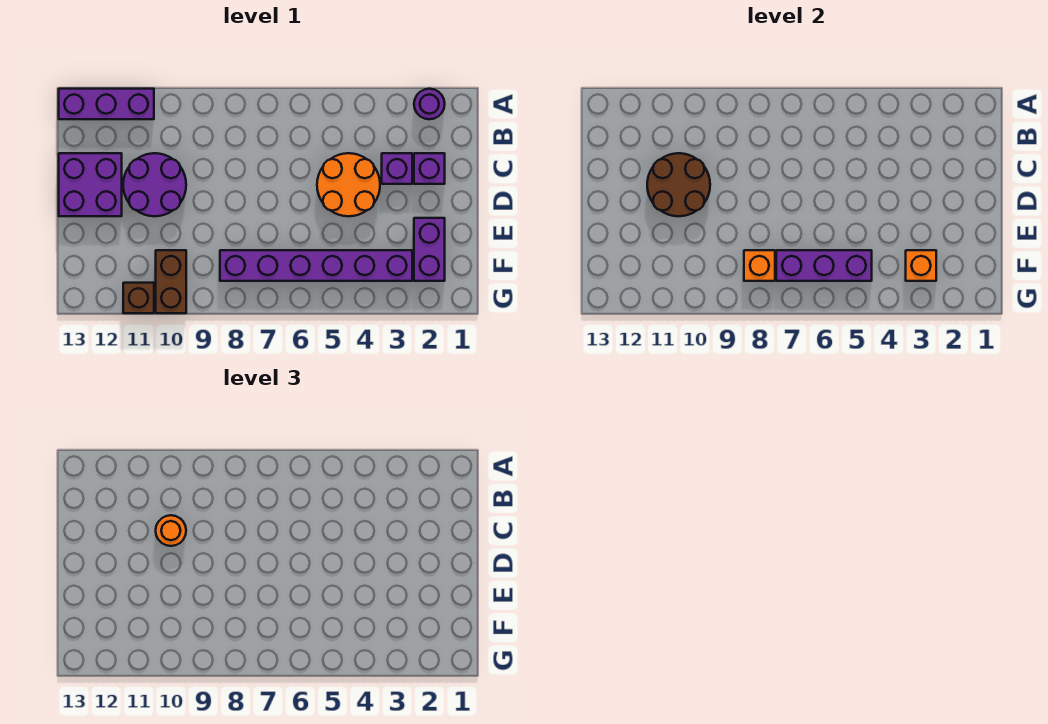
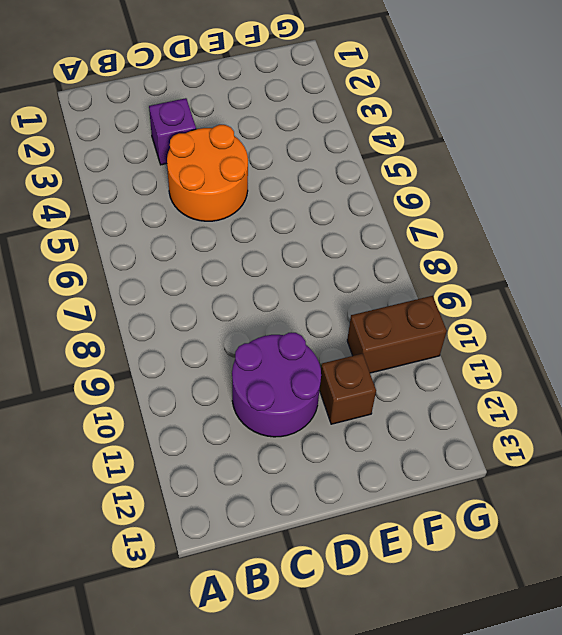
brown brick E11 level 1 -> brown brick G11 level 1
none -> purple round brick A2 level 1
none -> purple brick A11:A13 level 1
none -> purple brick C2 level 1

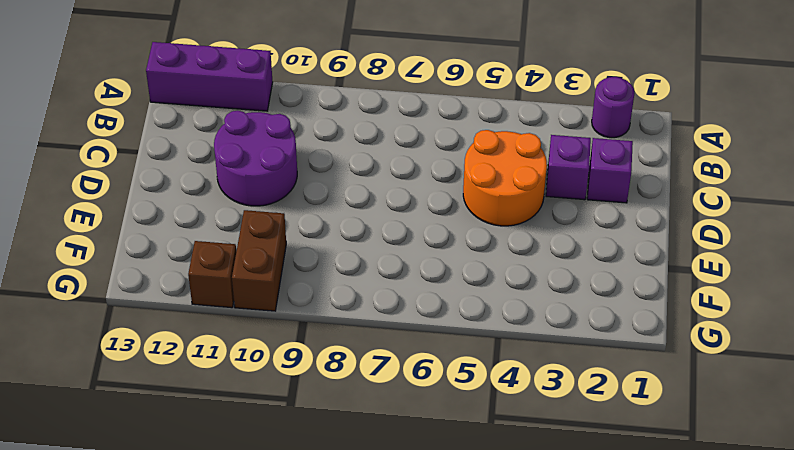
none -> purple brick C12:D13 level 1
none -> purple brick E2:F2 level 1
none -> purple brick F3:F8 level 1

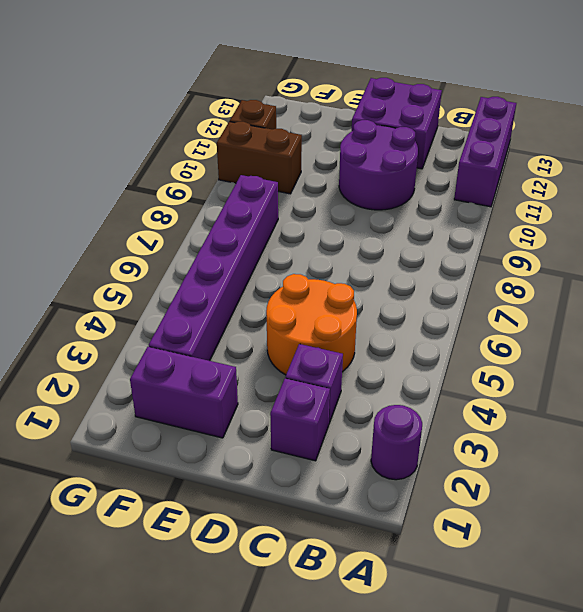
none -> brown round brick C10:D11 level 2
none -> orange brick F3 level 2
none -> purple brick F5:F7 level 2

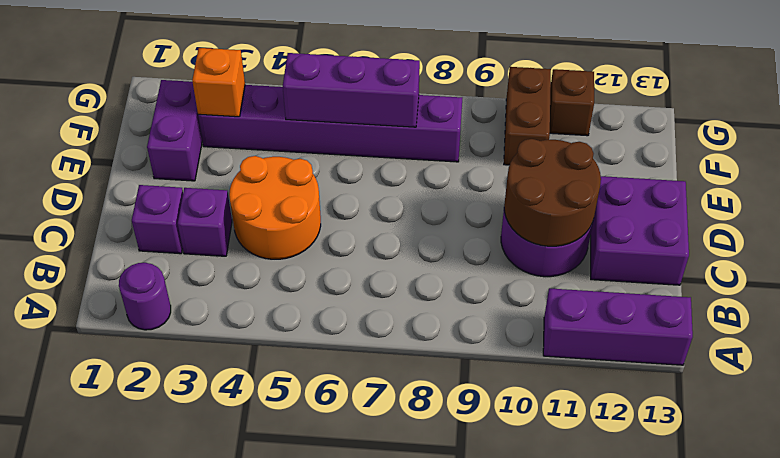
none -> orange brick F8 level 2
none -> orange round brick C10 level 3

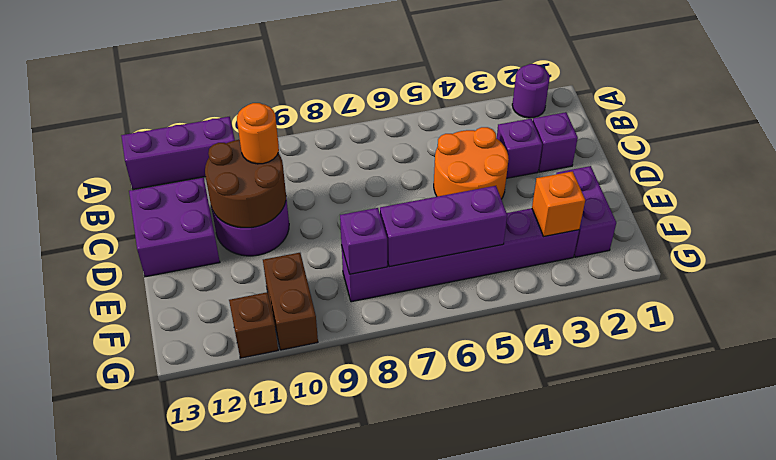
purple brick F8 level 2 -> orange brick F8 level 2

